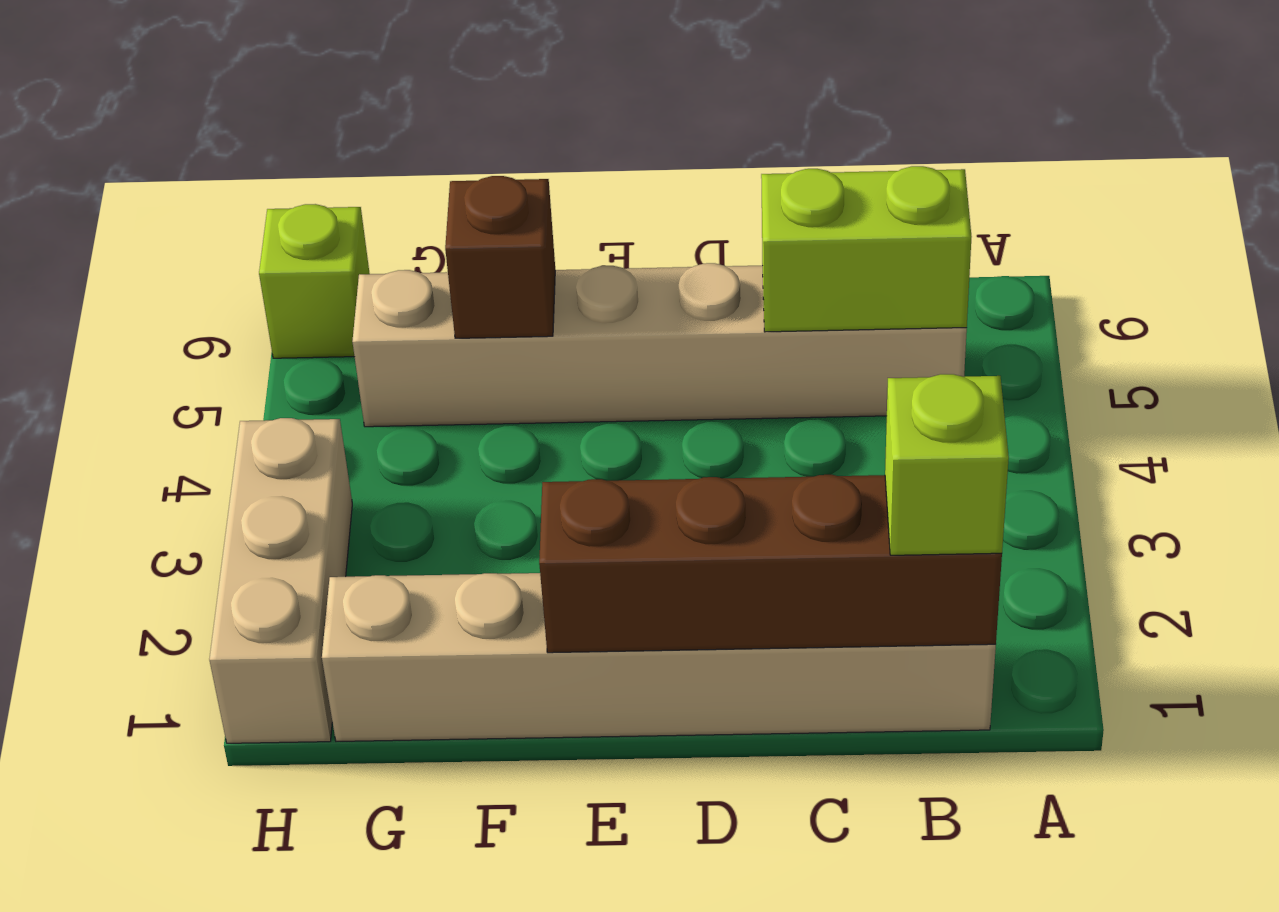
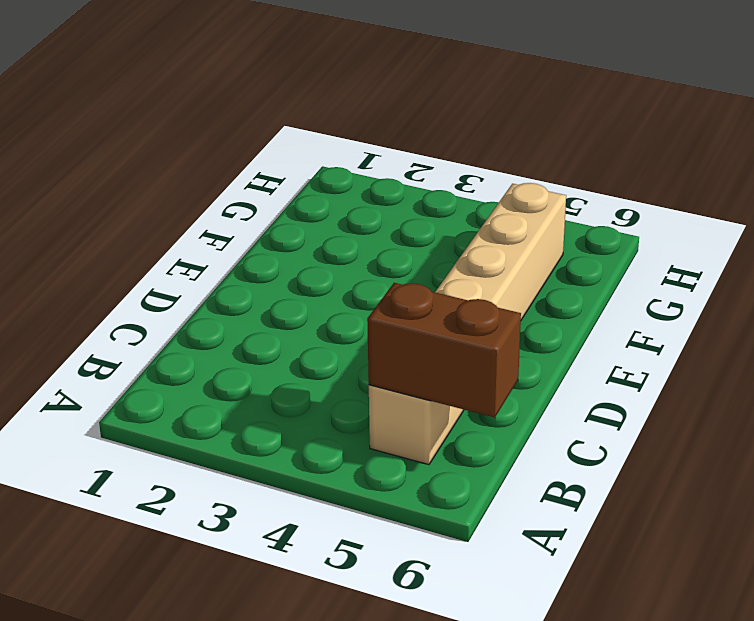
brown brick B5:B6 level 2 -> lime brick B5:C5 level 2
none -> tan brick B1:G1 level 1
none -> tan brick H1:H3 level 1

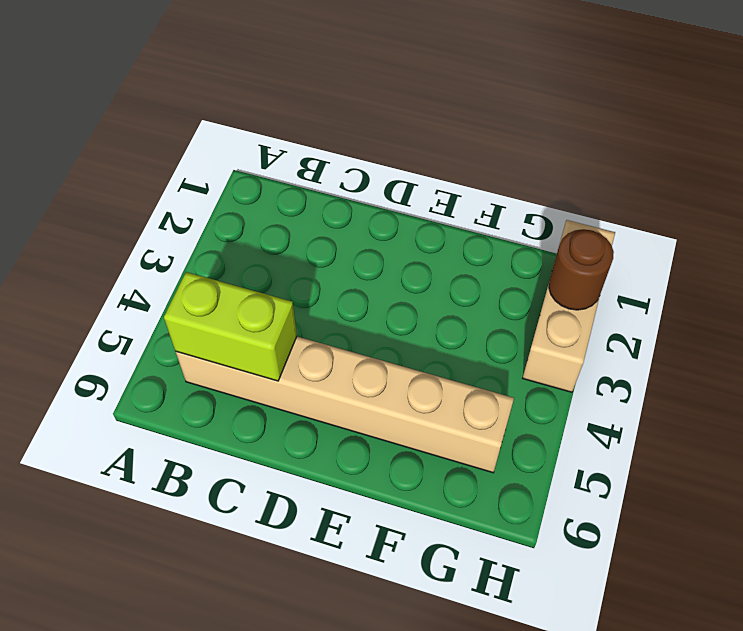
brown round brick H2 level 2 -> none
none -> tan brick B1:G1 level 1
none -> lime brick H6 level 1

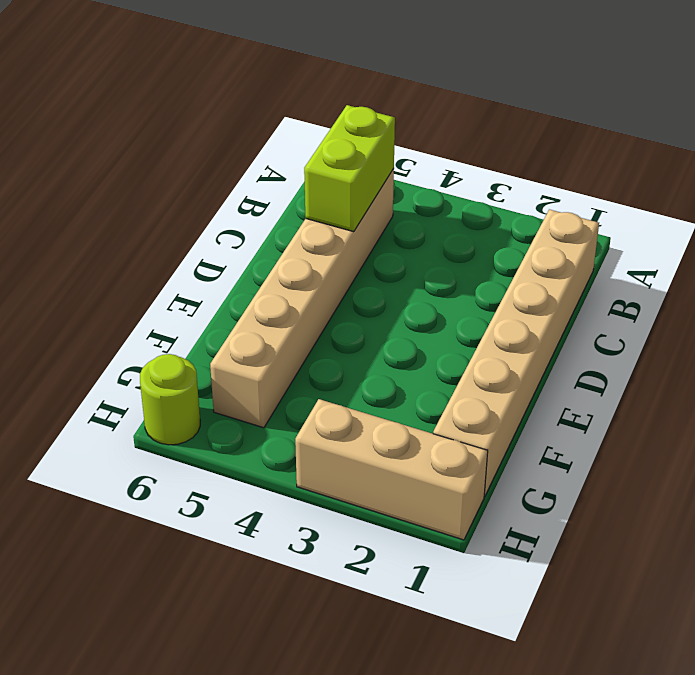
lime round brick H6 level 1 -> lime brick H6 level 1
none -> brown brick B1:E1 level 2
none -> brown brick F5 level 2

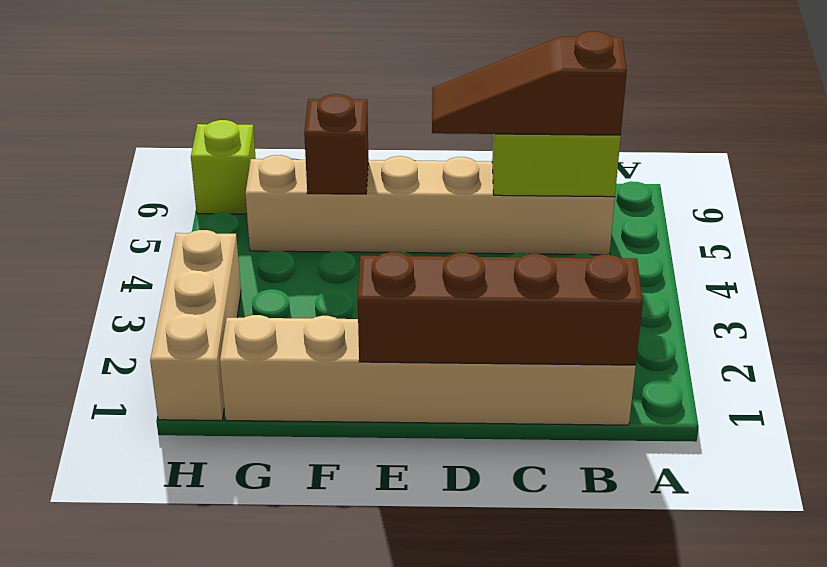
brown slope B5:D5 level 3 top B -> none
none -> lime brick B1 level 3

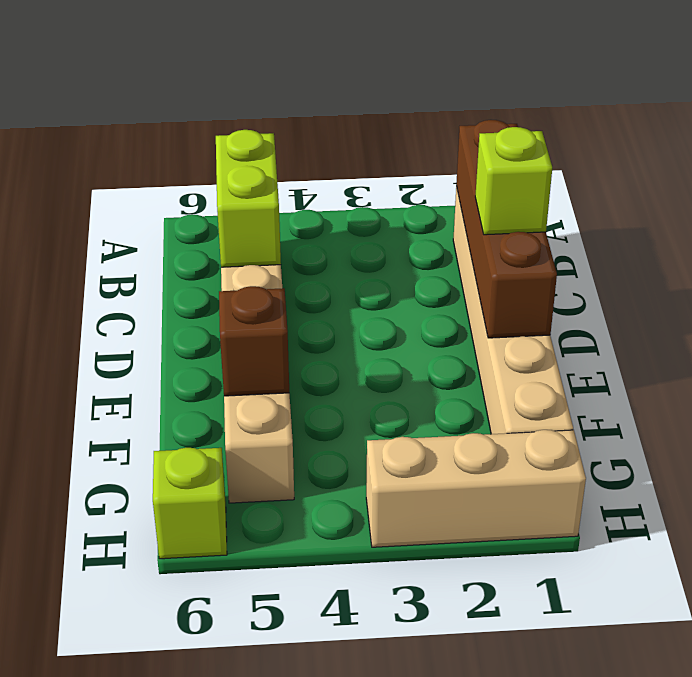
lime brick D1 level 3 -> lime brick B1 level 3

